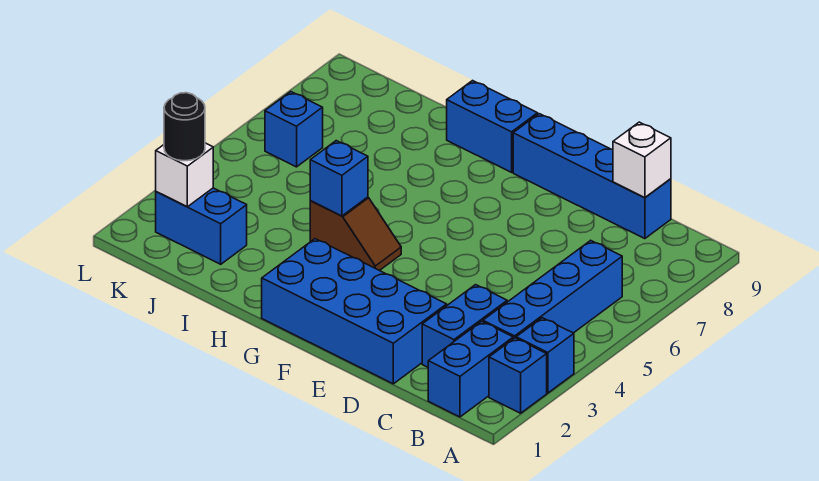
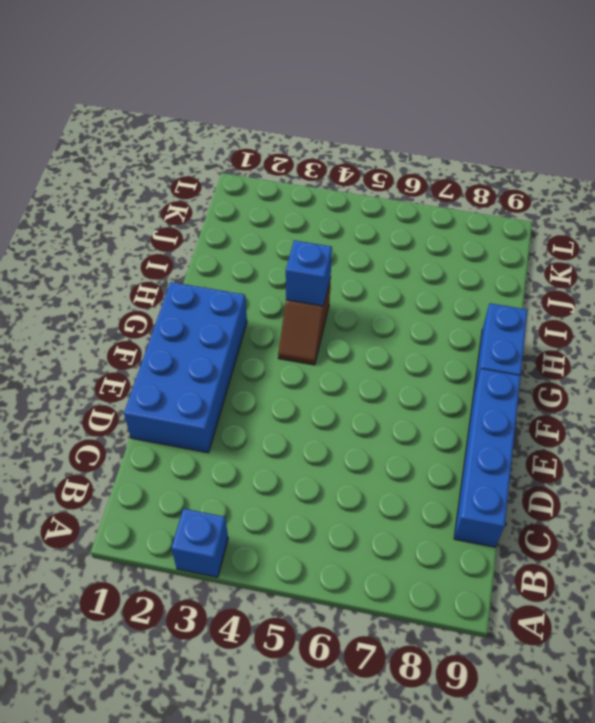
none -> blue brick A2 level 1
none -> blue brick B1:B2 level 1
none -> blue brick B3:B6 level 1

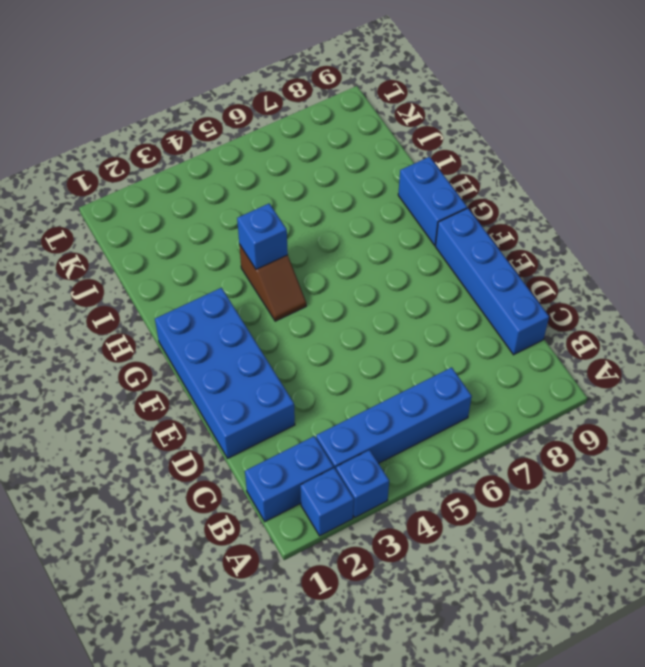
none -> blue brick C2:C3 level 1
none -> blue brick J2:K2 level 1
none -> blue brick K6 level 1

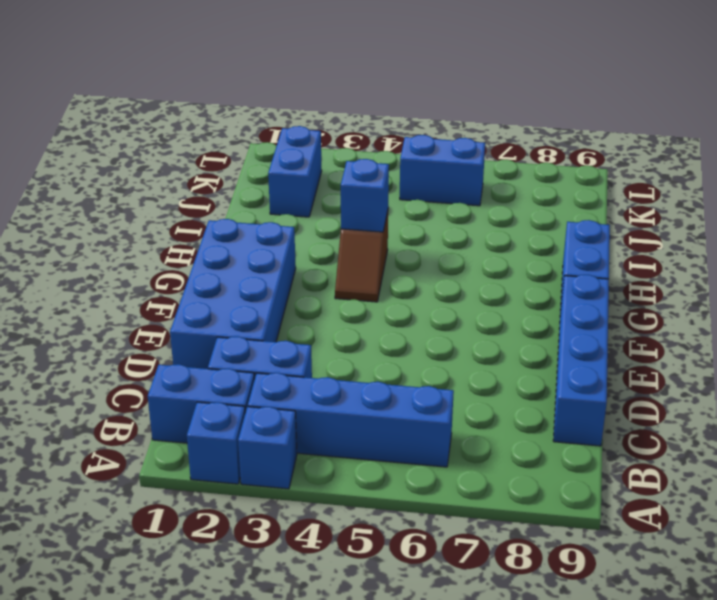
blue brick K5:K6 level 1 -> blue brick K6 level 1
none -> white brick C9 level 2
none -> white brick K2 level 2
none -> black round brick K2 level 3

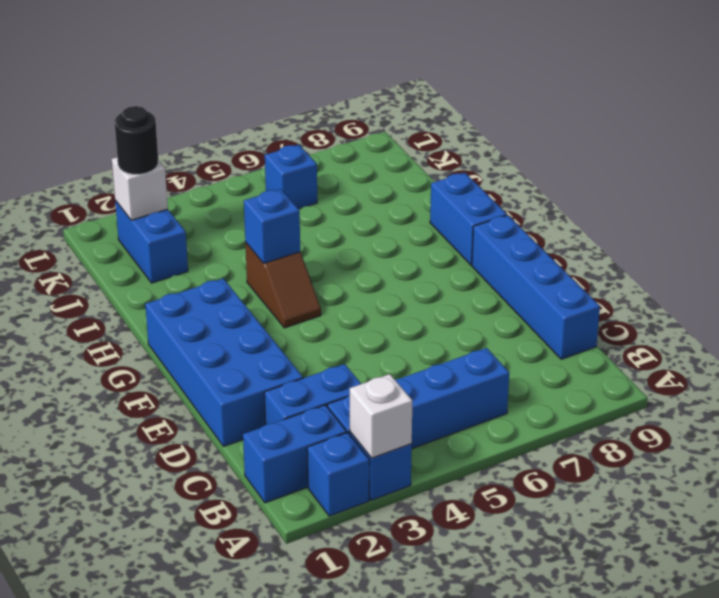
white brick A3 level 2 -> white brick C9 level 2

